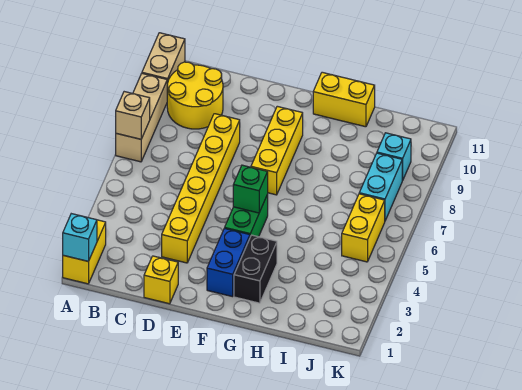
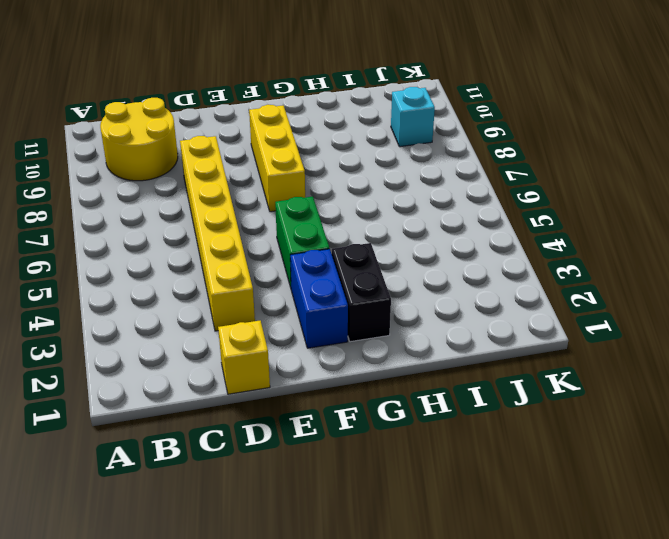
none -> yellow brick A1:A2 level 1
none -> tan brick A7:A9 level 1
none -> tan brick A10:A11 level 1

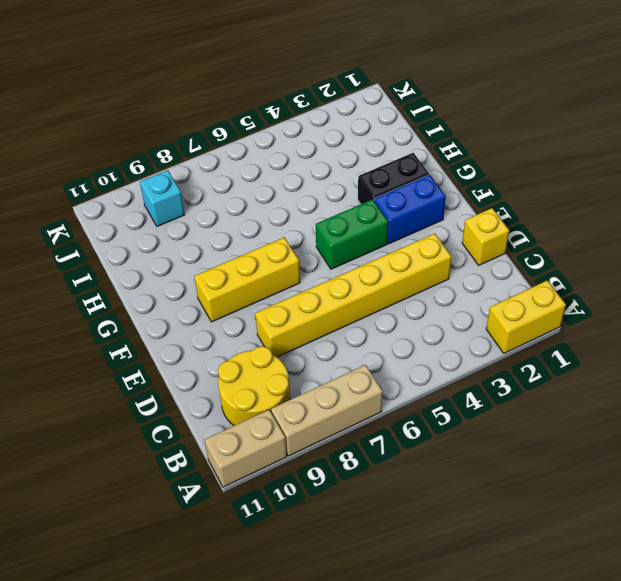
none -> yellow brick G11:H11 level 1
none -> yellow brick J5:J6 level 1
none -> cyan brick J7:J8 level 1

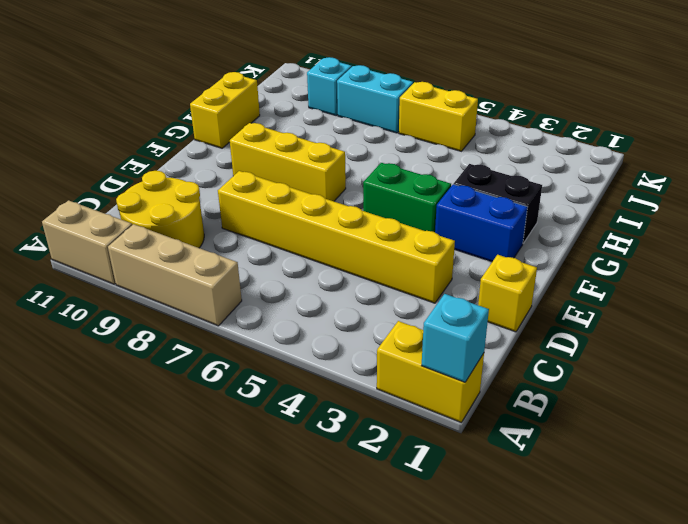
none -> tan brick A7 level 2
none -> green brick F5 level 2

